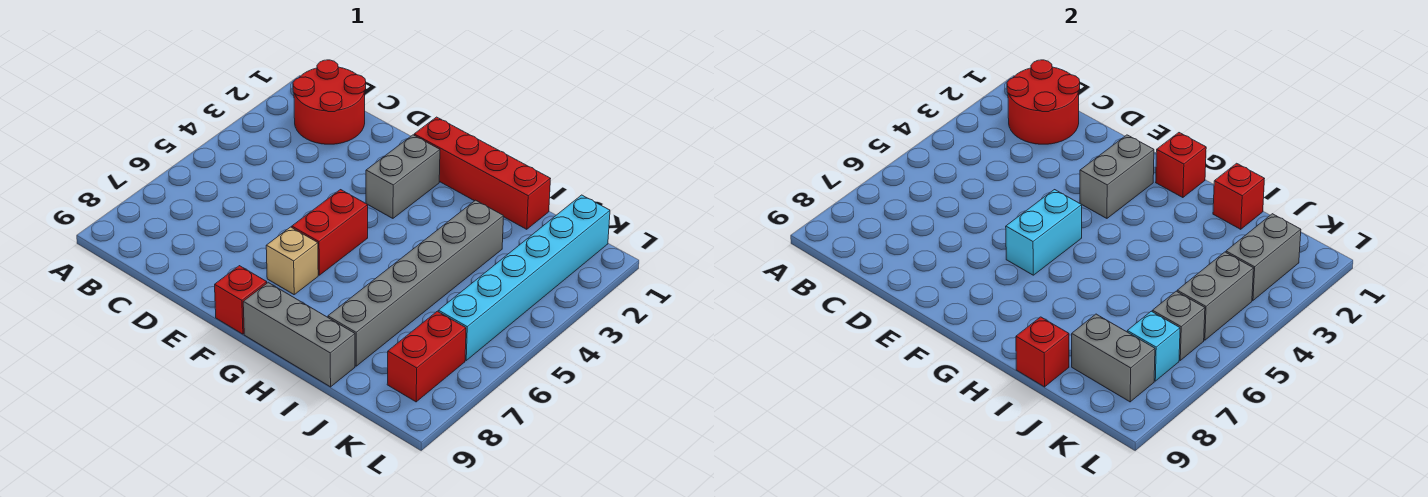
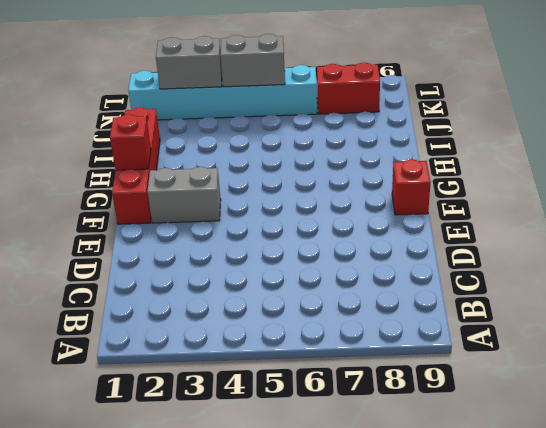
none -> red round brick B1:C2 level 1
none -> red brick F5:F6 level 1
none -> tan brick F7 level 1

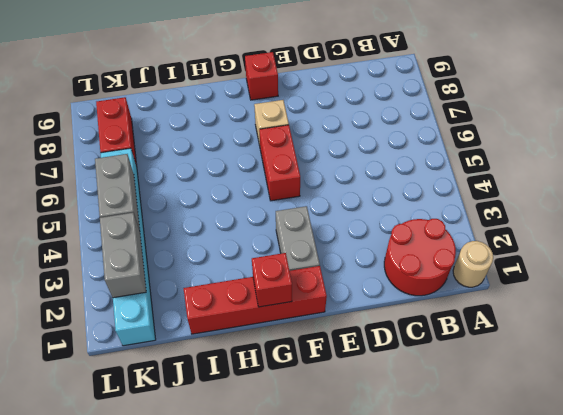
tan round brick A1 level 1 -> none
none -> grey brick G9:I9 level 1
none -> grey brick I3:I8 level 1
none -> red round brick B1:C2 level 2

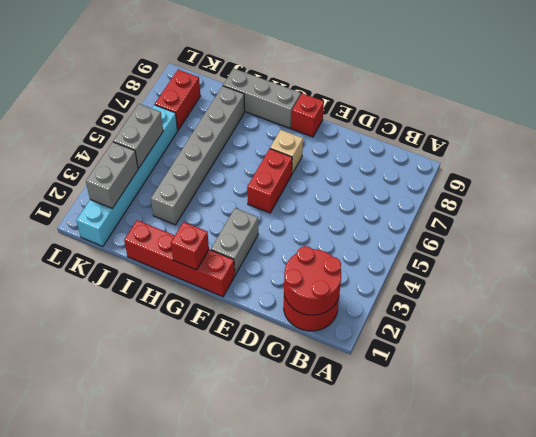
none -> grey brick F2:F3 level 2
none -> cyan brick F5:F6 level 2
none -> red brick I1 level 2

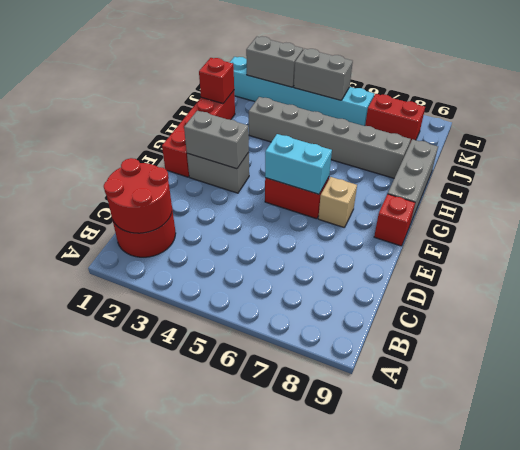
none -> red brick G1 level 2
none -> red brick I9 level 2
none -> grey brick J8:K8 level 2

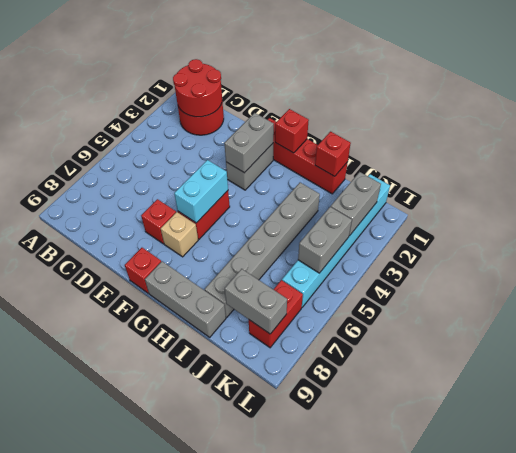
red brick E7 level 1 -> red brick I9 level 2
none -> grey brick K6 level 2
none -> cyan brick K7 level 2

